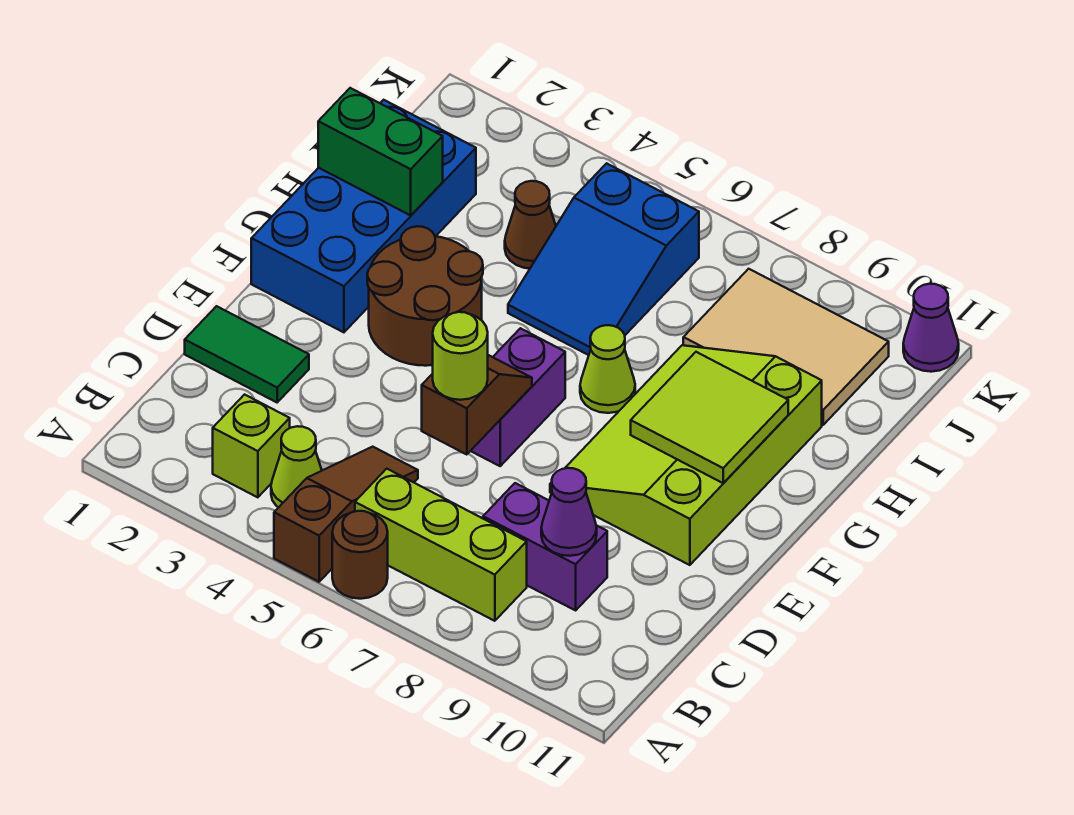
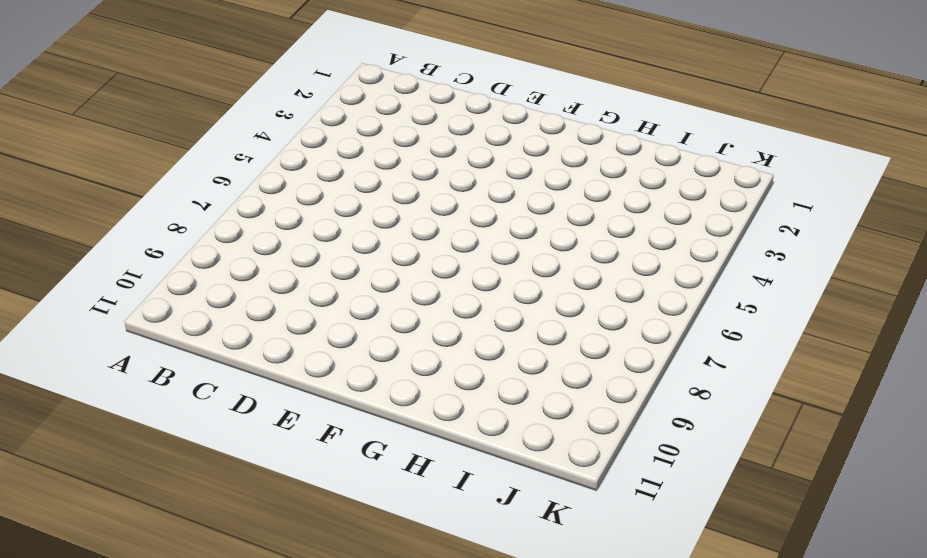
none -> brown slope A5:C5 level 1 top A
none -> brown round brick A6 level 1
none -> lime brick B3 level 1

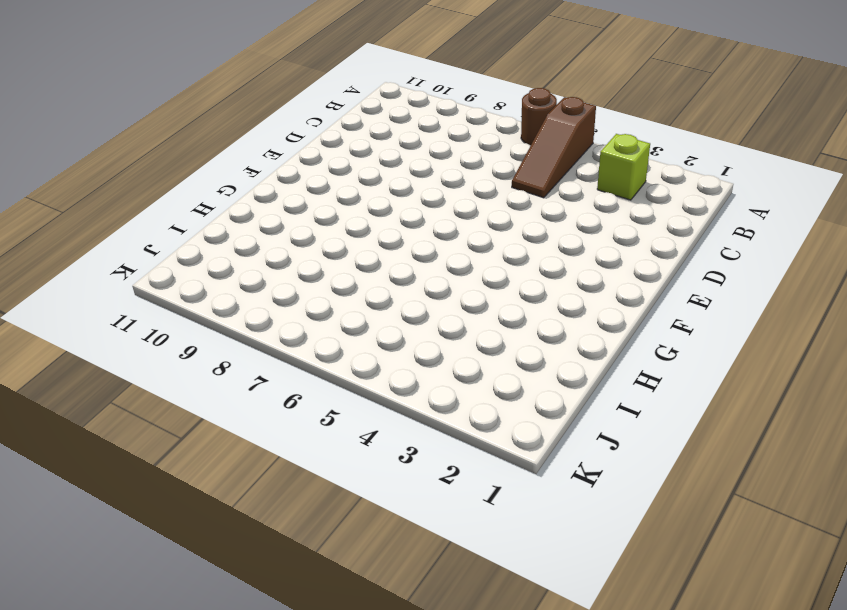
none -> lime cone B4 level 1
none -> lime brick B6:B8 level 1
none -> purple brick C8:C9 level 1

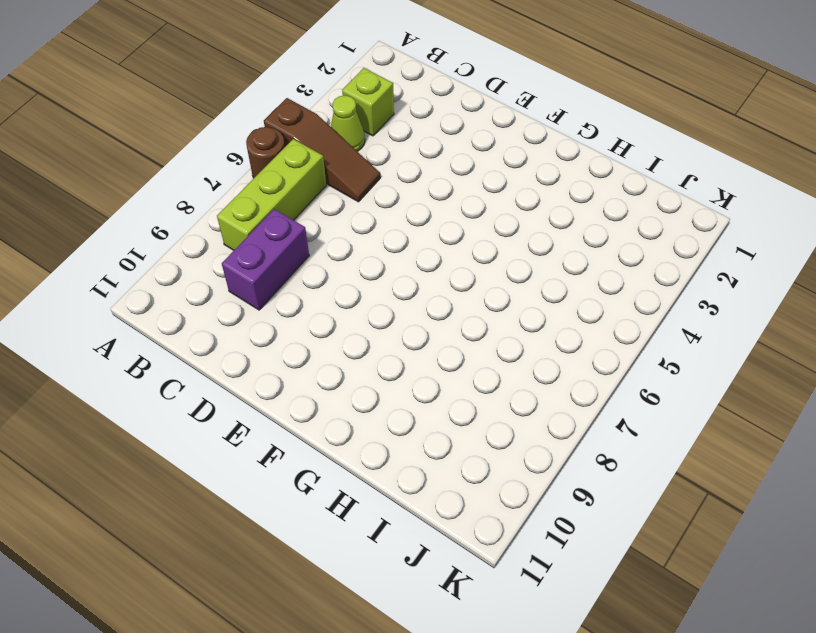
none -> green tile D1:D2 level 1
none -> purple brick E6:F6 level 1
none -> lime slope E8:H10 level 1 top 10

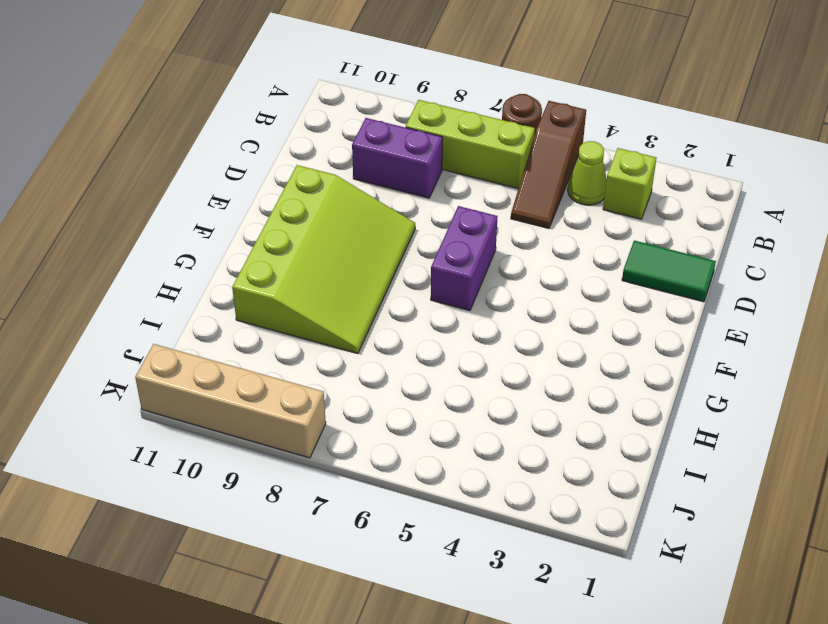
tan brick K8:K11 level 1 -> purple cone K11 level 1
none -> blue brick F1:I2 level 1
none -> brown round brick F3:G4 level 1
none -> lime cone G7 level 1

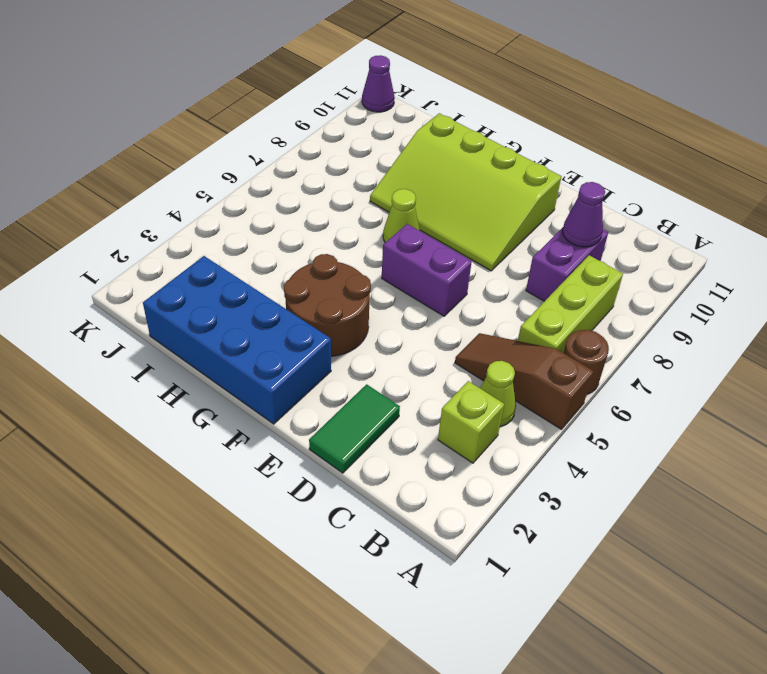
none -> blue slope H5:J6 level 1 top J
none -> brown cone I4 level 1
none -> tan tile I8:J10 level 1

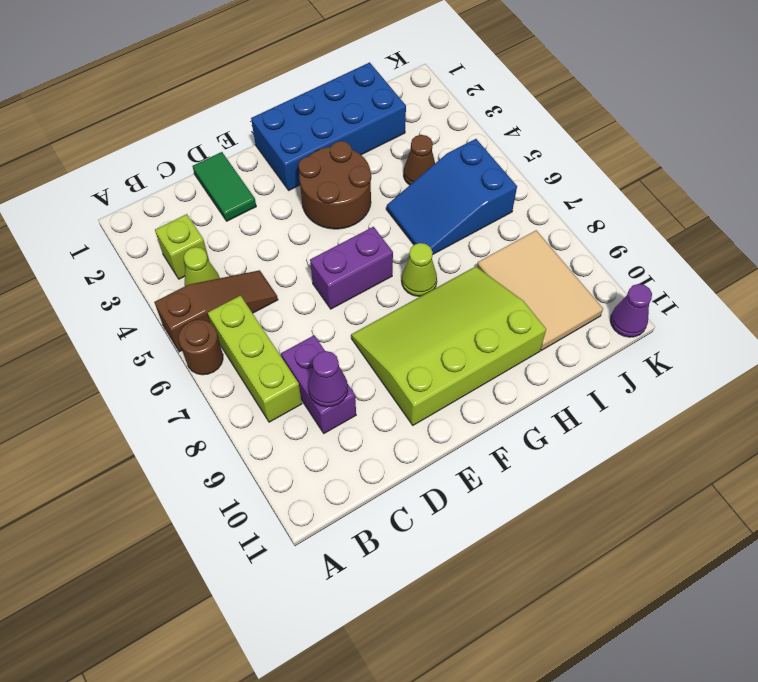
none -> brown slope D6:E6 level 2 top D
none -> lime tile F9:G10 level 2
none -> green brick H1:H2 level 2

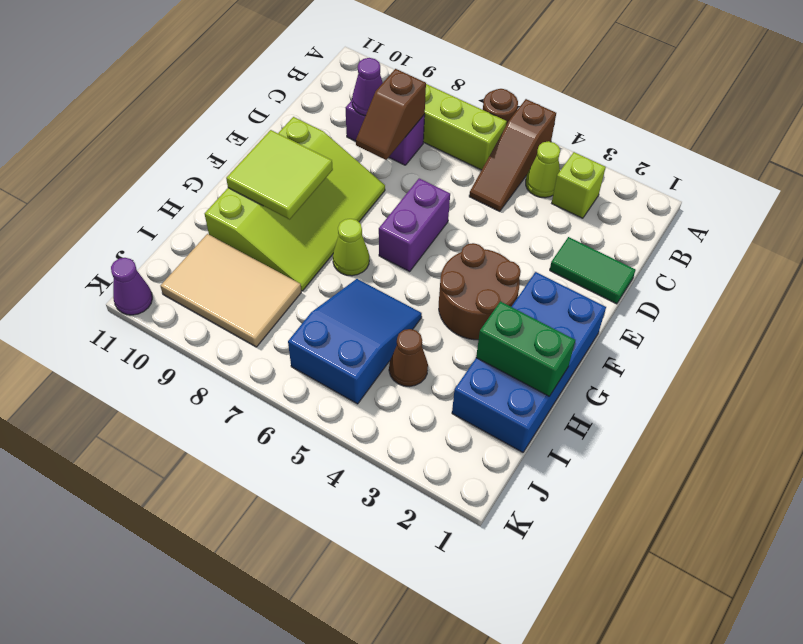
brown slope C8:D8 level 2 top C -> brown slope D6:E6 level 2 top D
none -> lime round brick D6 level 3

